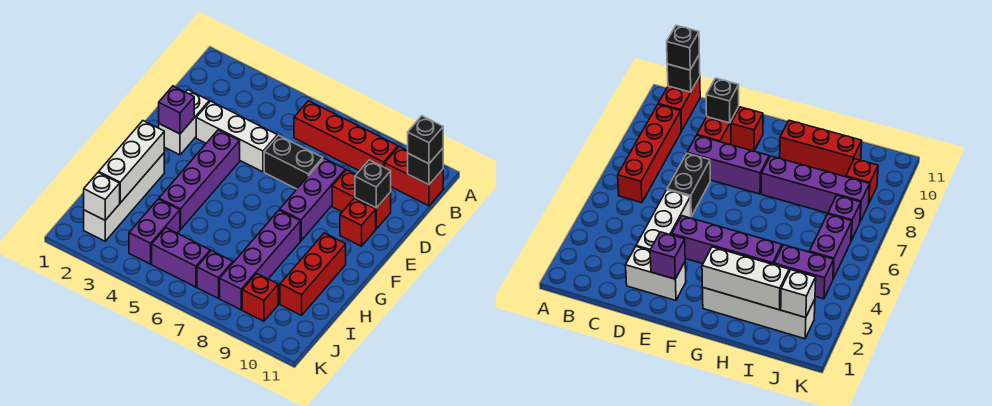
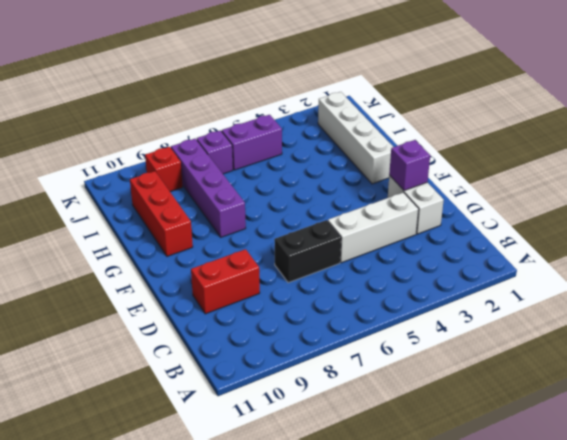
none -> red brick B6:B9 level 1
none -> red brick B10:B11 level 1
none -> purple brick D8:F8 level 1

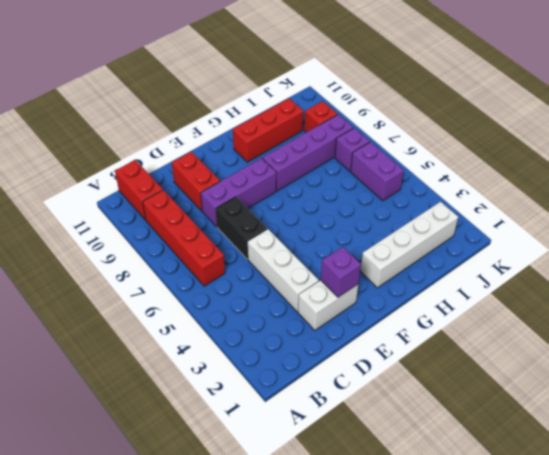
none -> purple brick E4:H4 level 1
none -> red brick E10 level 1
none -> purple brick I4:J4 level 1

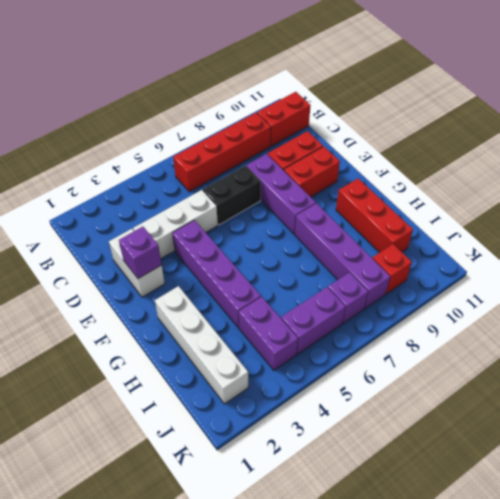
red brick E9:E10 level 1 -> red brick E10 level 1
none -> black brick B11 level 2
none -> black brick D10 level 2
none -> white brick G2:I2 level 2

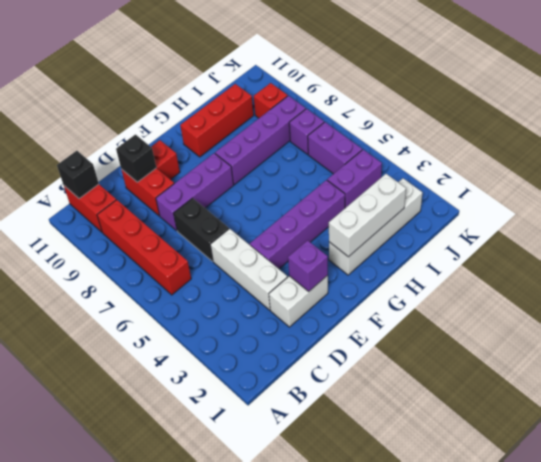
none -> white brick J2 level 2
none -> black brick B11 level 3

